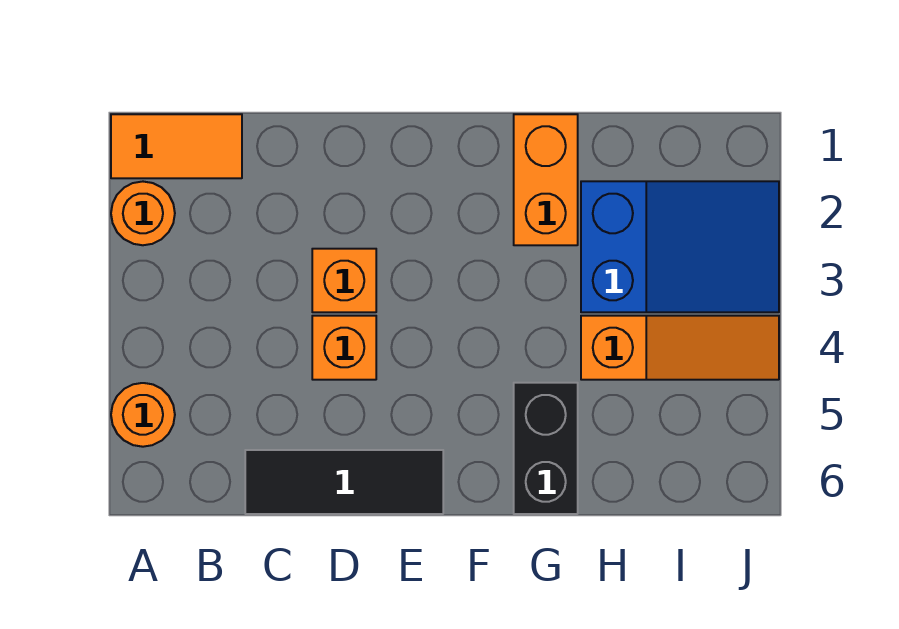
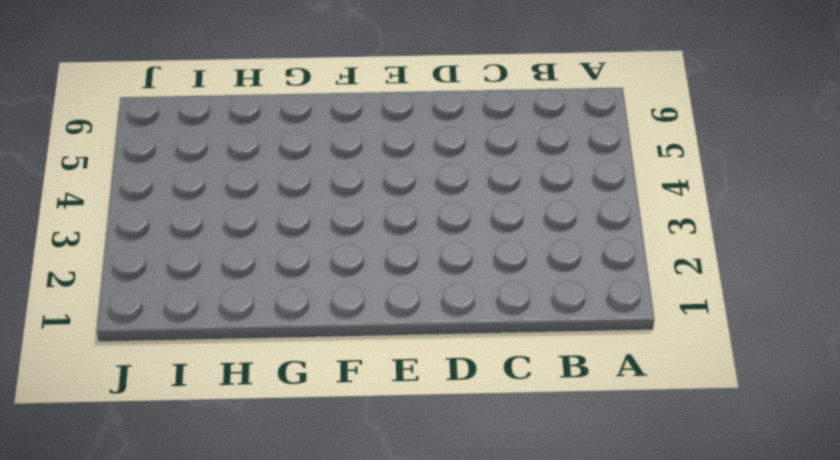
none -> orange tile A1:B1 level 1
none -> orange round brick A2 level 1

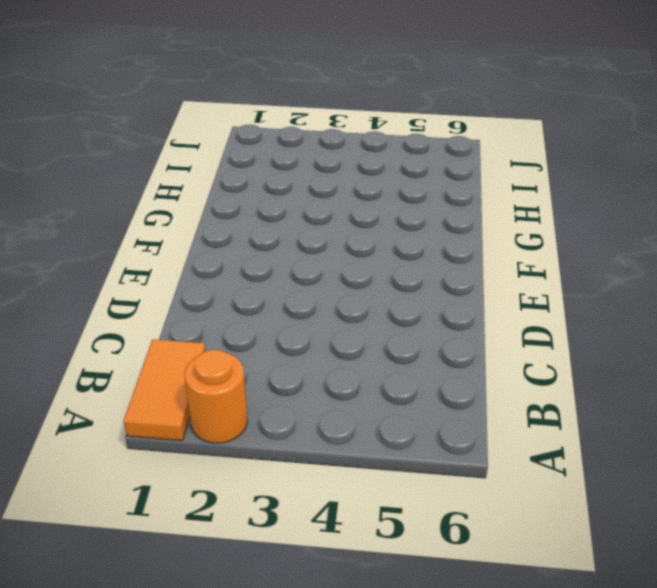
none -> orange round brick A5 level 1
none -> black tile C6:E6 level 1

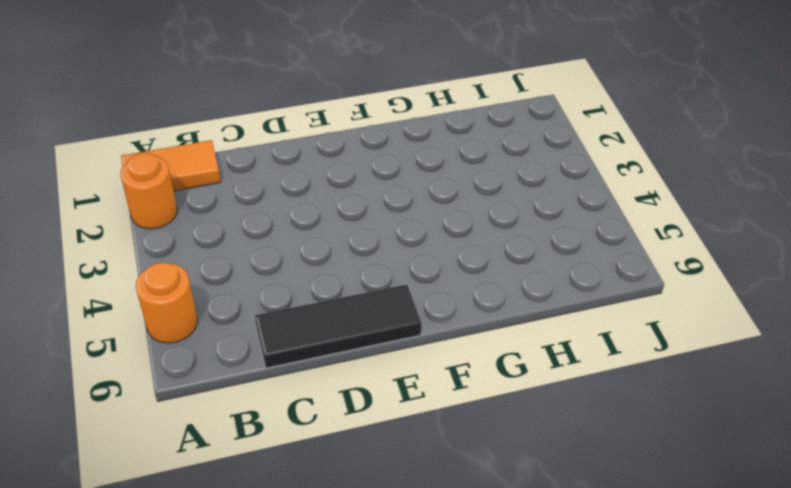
none -> orange brick D3 level 1
none -> orange brick D4 level 1

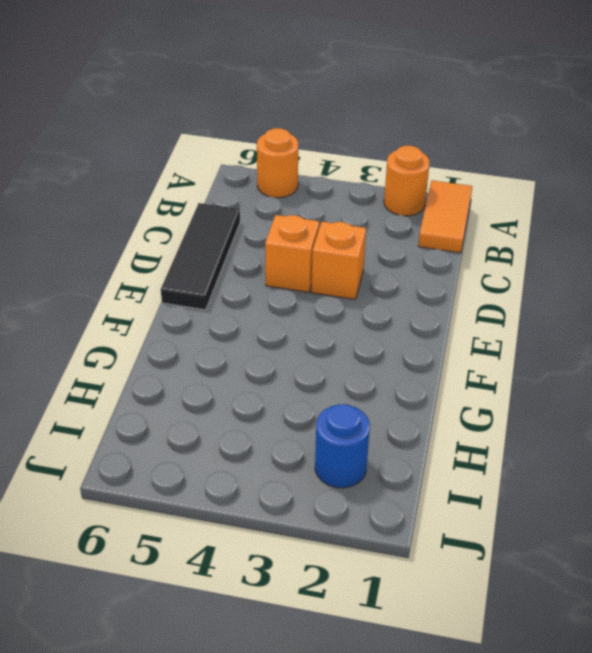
blue round brick I2 level 1 -> blue slope H2:J3 level 1 top H
none -> orange brick G1:G2 level 1
none -> black brick G5:G6 level 1

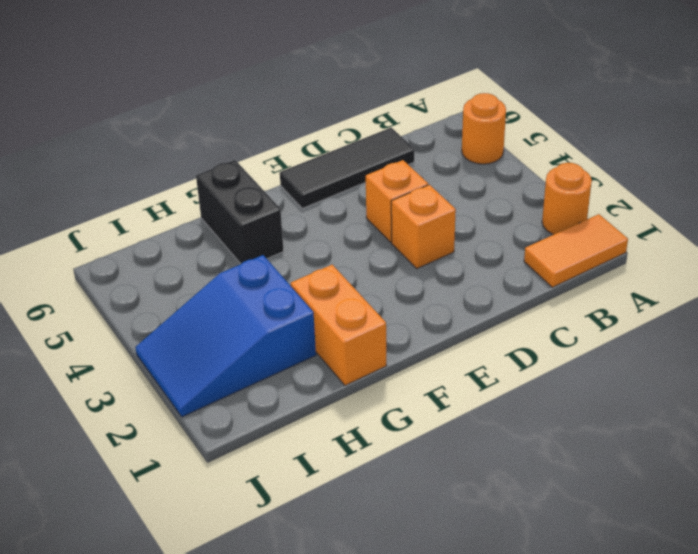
none -> orange slope H4:J4 level 1 top H

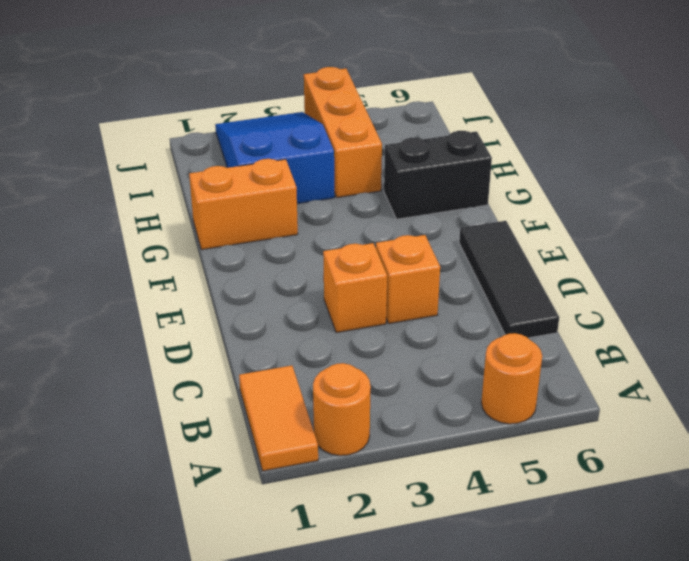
orange brick H4:J4 level 1 -> orange slope H4:J4 level 1 top H

